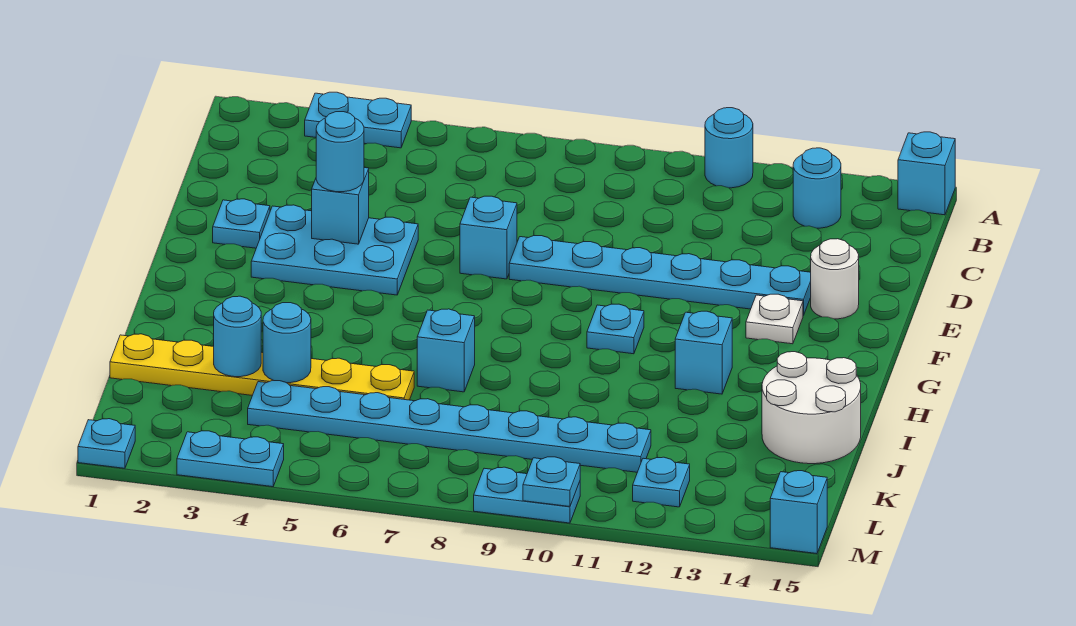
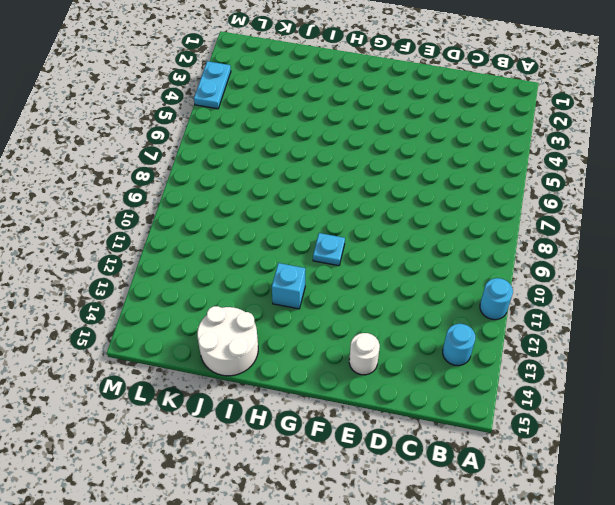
none -> cyan plate A3:A4 level 1
none -> cyan brick A15 level 1
none -> cyan plate E2 level 1

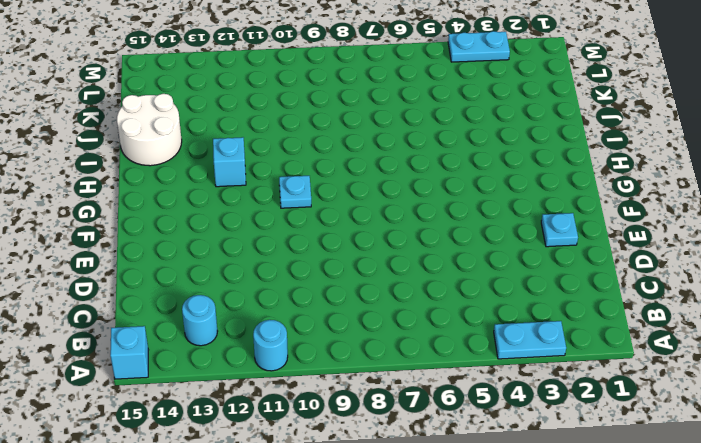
none -> cyan plate E3:F5 level 1
none -> cyan brick E7 level 1
none -> cyan plate E8:E13 level 1

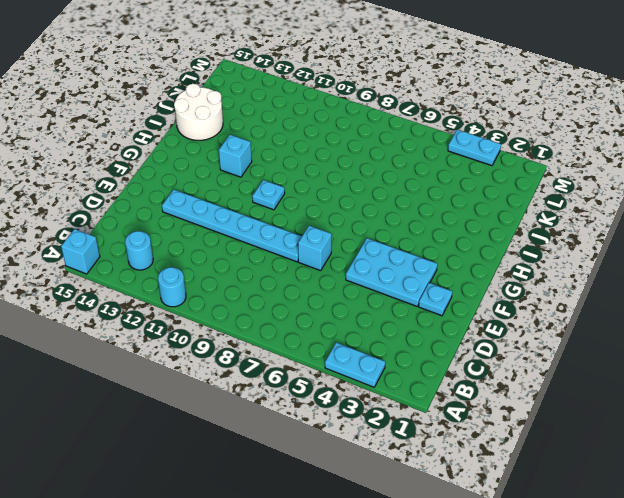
none -> white round brick E14 level 1
none -> white plate F13 level 1
none -> cyan brick I7 level 1

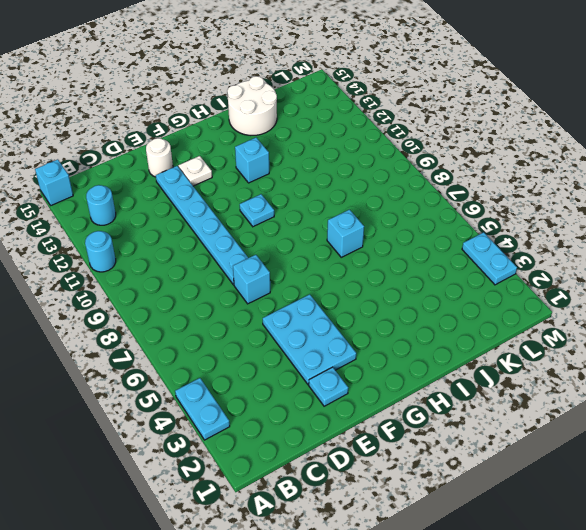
none -> yellow plate J1:J6 level 1
none -> cyan plate K4:K11 level 1
none -> cyan plate L12 level 1

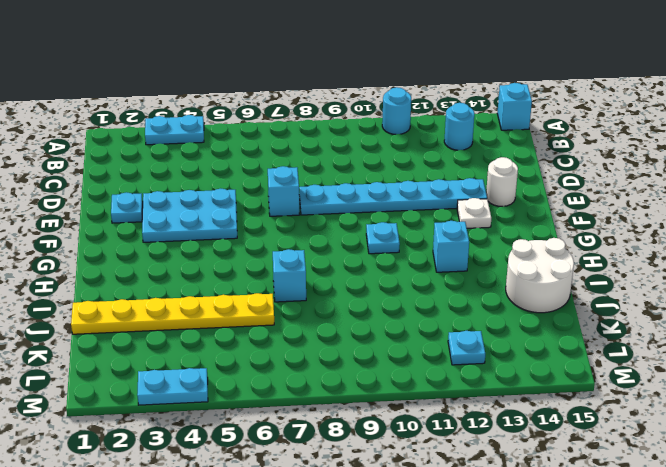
none -> cyan plate K4:K11 level 1
none -> cyan plate M1 level 1
none -> cyan plate M9:M10 level 1

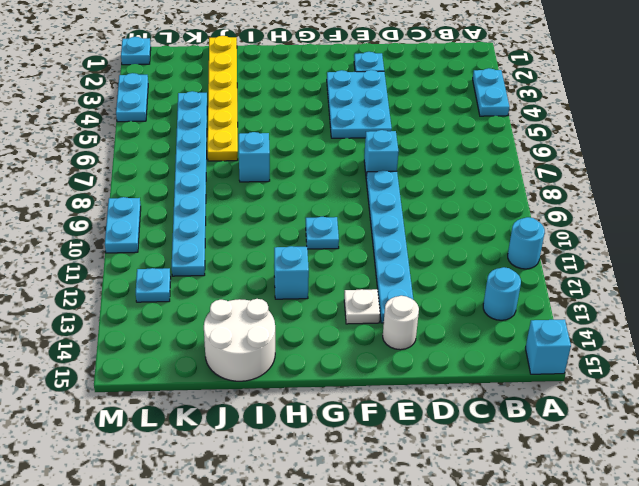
none -> cyan brick M15 level 1
none -> cyan brick E4 level 2
none -> cyan round brick J3 level 2

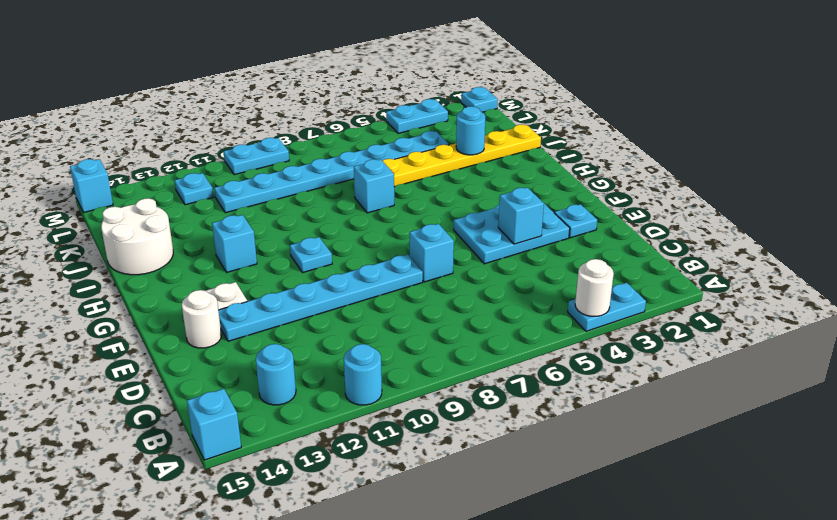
white round brick A4 level 2 -> none
none -> cyan round brick J4 level 2
none -> cyan plate M10 level 2
none -> cyan round brick E4 level 3

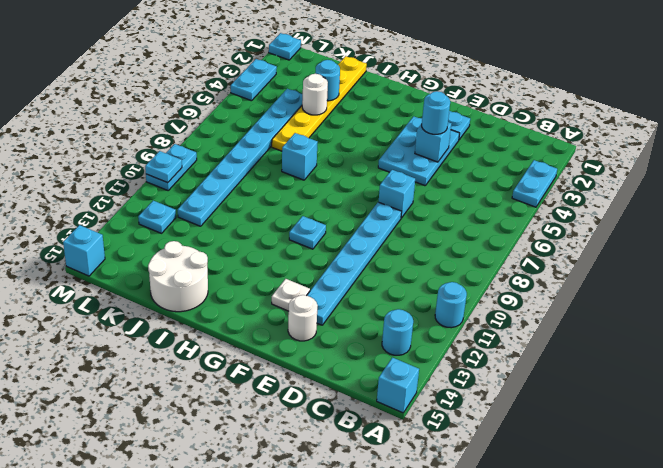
white round brick J4 level 2 -> cyan round brick J4 level 2
none -> cyan brick H12 level 1

